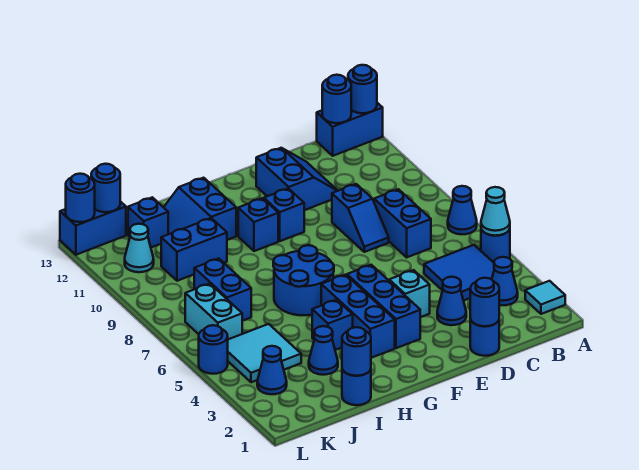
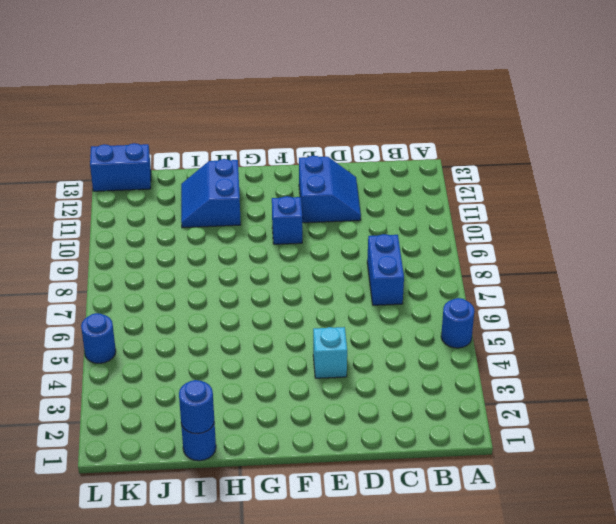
none -> cyan tile A2 level 1
none -> blue cone A7 level 1
none -> blue brick A13:B13 level 1
none -> blue cone B3 level 1

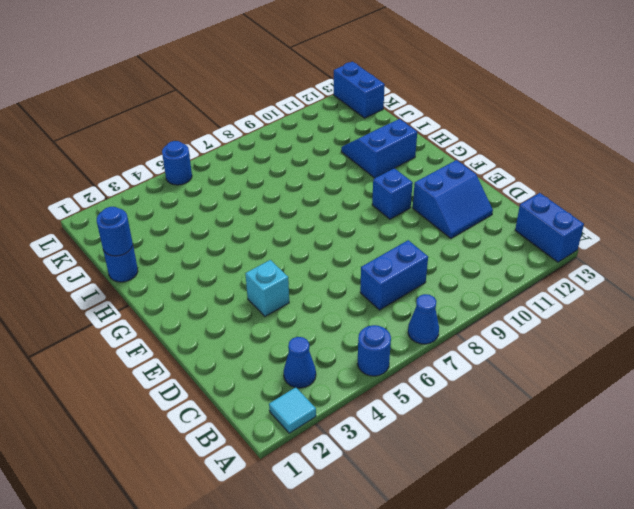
none -> blue tile B4:C5 level 1
none -> blue round brick D1 level 1
none -> blue cone D3 level 1
none -> blue slope D8:D9 level 1 top 9

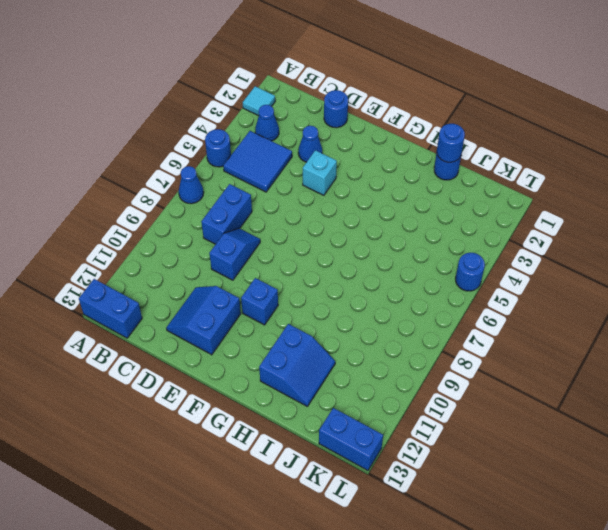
none -> blue brick F3:F5 level 1
none -> blue brick G3:G5 level 1
none -> blue round brick G6:H7 level 1
none -> blue brick G10 level 1

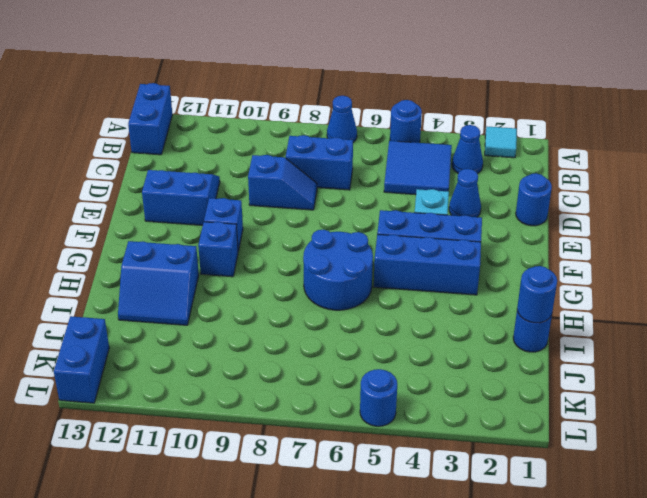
none -> blue brick H4 level 1
none -> blue cone I3 level 1
none -> blue brick I10:J10 level 1
none -> cyan tile J4:K5 level 1

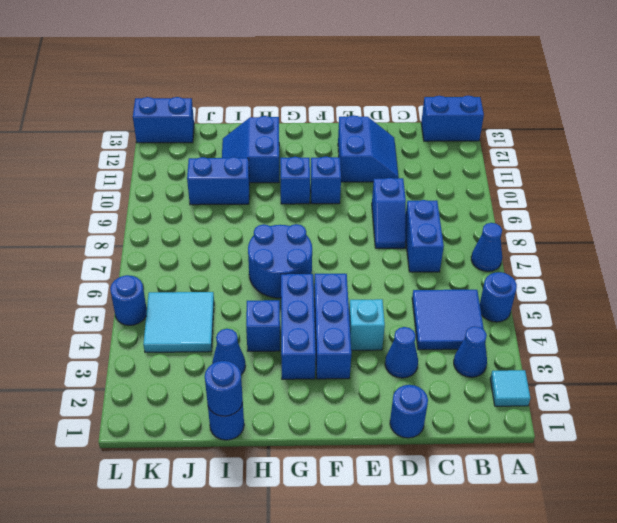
none -> blue brick J7:J8 level 1
none -> blue brick J12 level 1
none -> blue cone K3 level 1
none -> cyan brick K6:K7 level 1

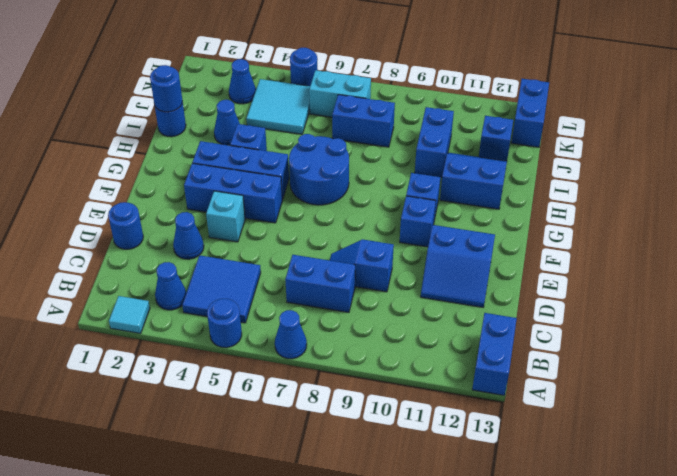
none -> cyan cone K11 level 1
none -> cyan cone A5 level 2
none -> blue round brick A13 level 2
none -> blue round brick B13 level 2

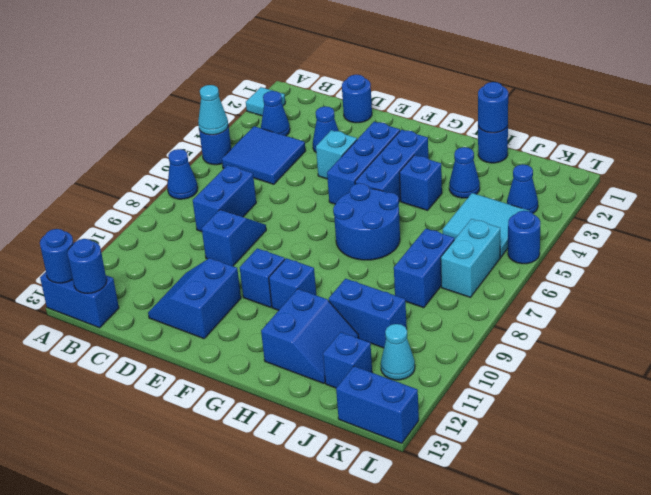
none -> blue round brick D1 level 2
none -> blue round brick K13 level 2
none -> blue round brick L13 level 2

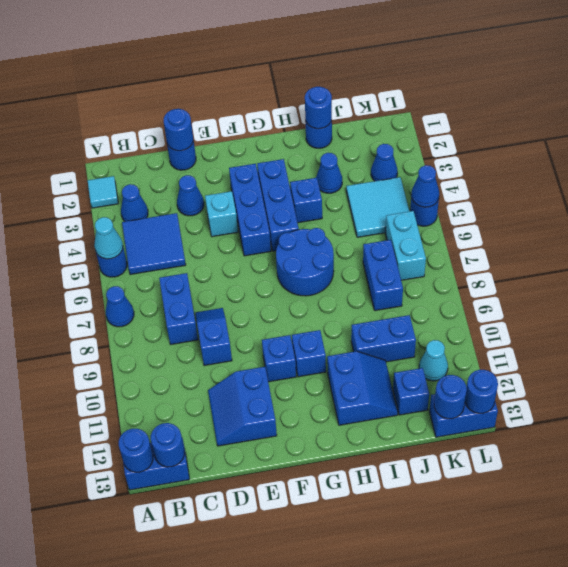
blue cone L5 level 2 -> none

